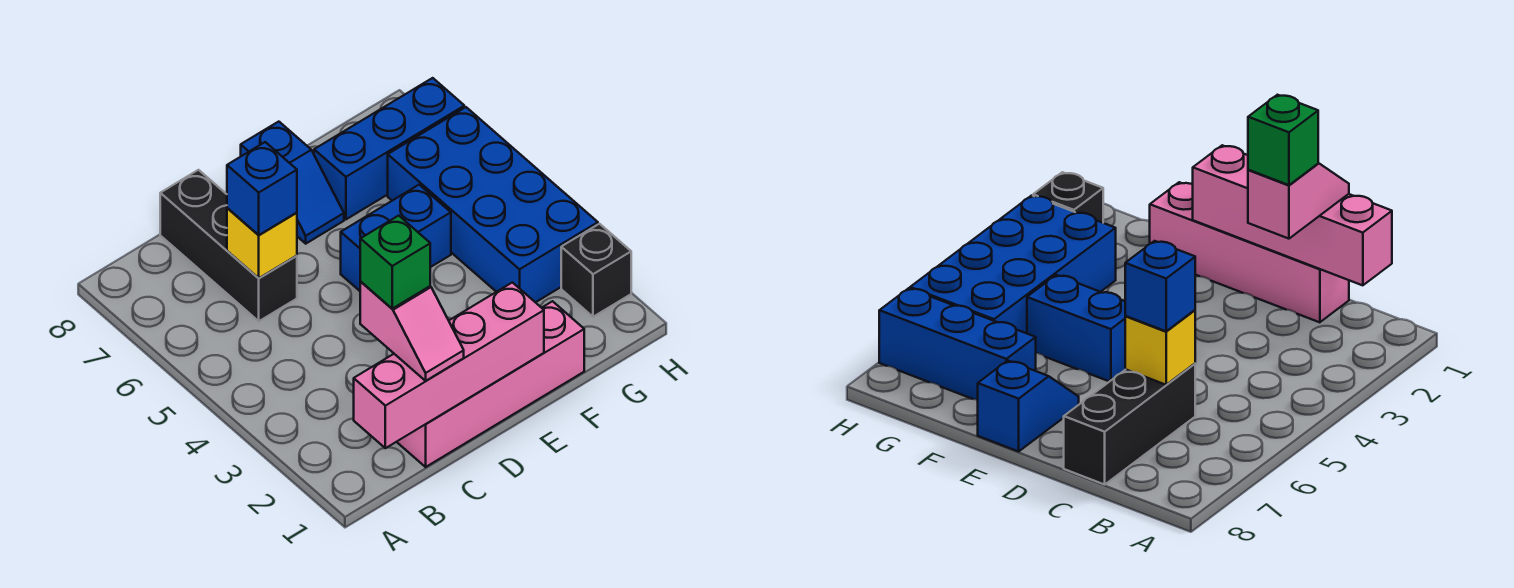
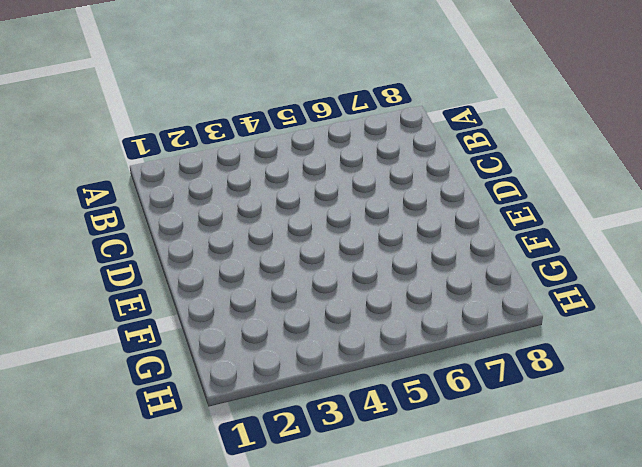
none -> pink brick C1:F1 level 1
none -> black brick C6:C8 level 1
none -> blue brick E5:F5 level 1

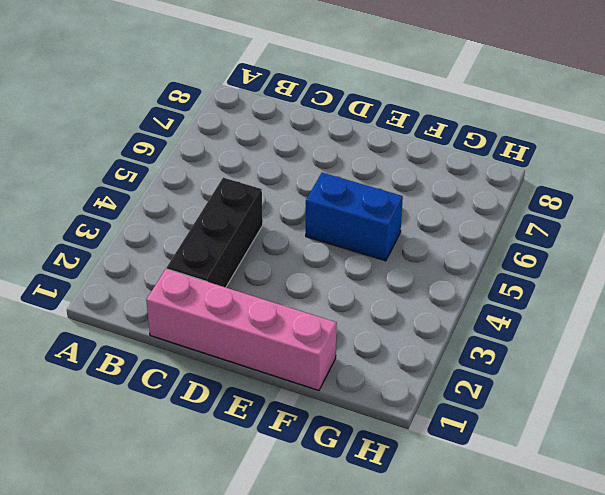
black brick C2:C4 level 1 -> black brick C6:C8 level 1
none -> blue slope E7:E8 level 1 top 8
none -> blue brick F7:H7 level 1
none -> blue brick G3:H6 level 1

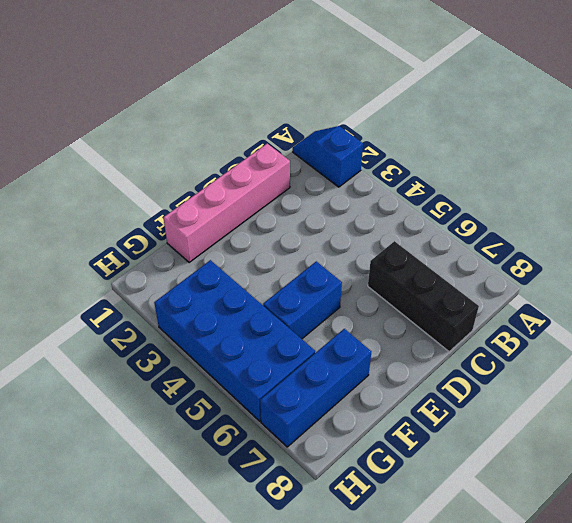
blue slope A1:A2 level 1 top 2 -> blue slope E7:E8 level 1 top 8
none -> black brick H2 level 1
none -> pink brick B1:E1 level 2
none -> yellow brick C6 level 2

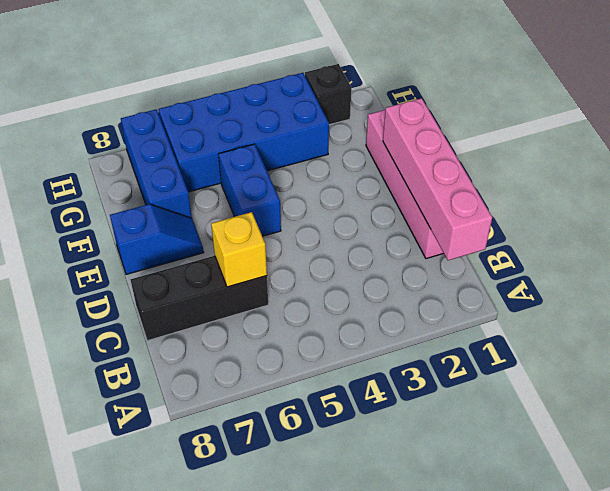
none -> pink slope C1:C2 level 3 top 2
none -> blue brick C6 level 3
none -> green brick C2 level 4

